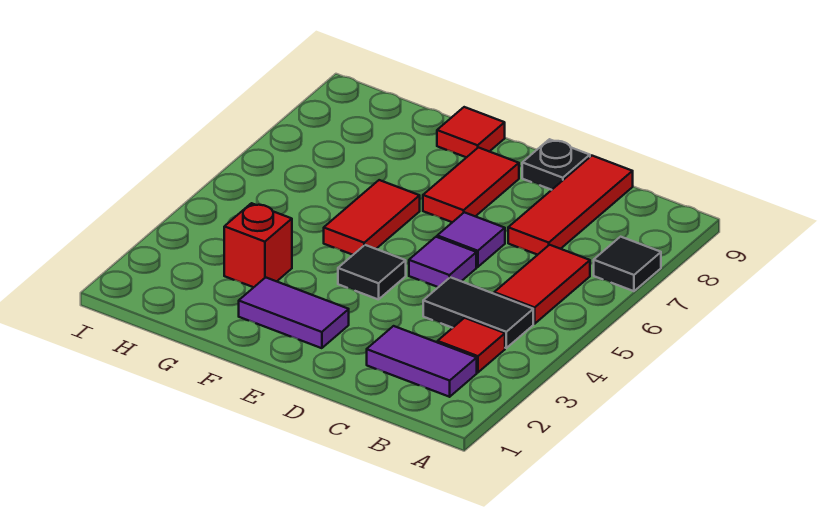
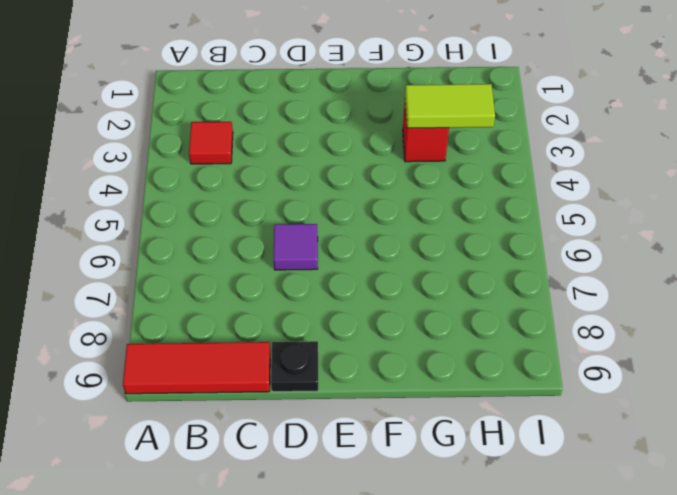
red tile A9:C9 level 1 -> red tile C7:C9 level 1
lime tile G3:H3 level 2 -> none
none -> black tile A7 level 1
none -> purple tile B2:C2 level 1
none -> black tile B4:C4 level 1

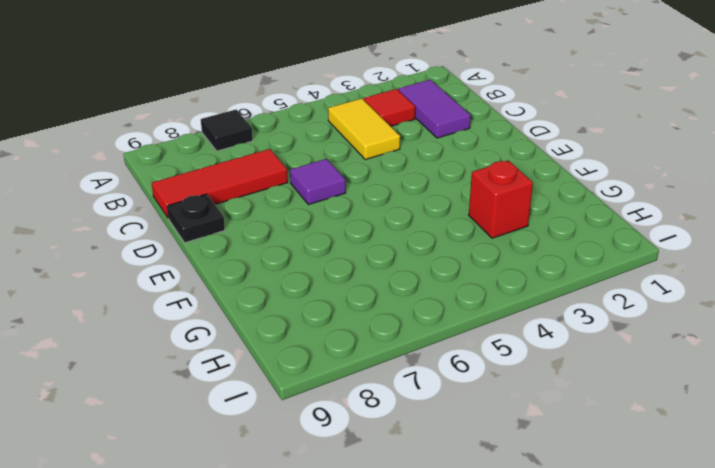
yellow tile B4:C4 level 1 -> black tile B4:C4 level 1
none -> red tile B5:B6 level 1
none -> purple tile D5 level 1
none -> purple tile E2:F2 level 1

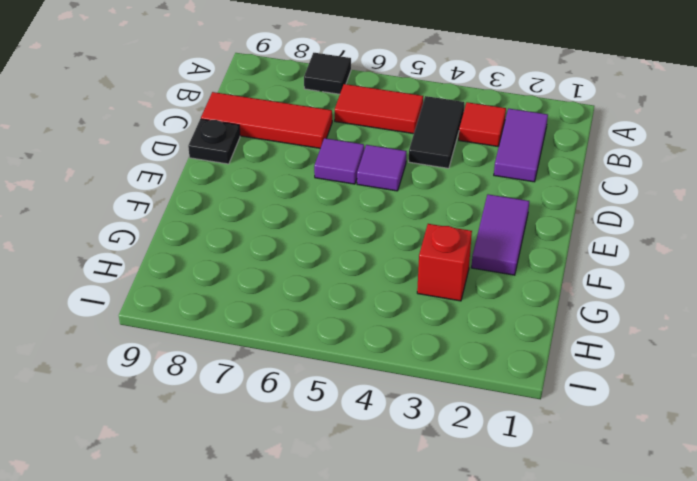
none -> black tile E4 level 1
none -> red tile E7:E8 level 1
none -> red tile F5:F6 level 1

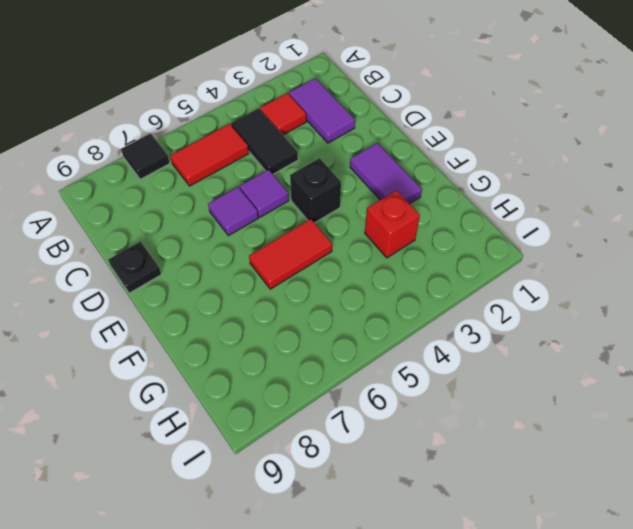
black brick E4 level 1 -> black tile E4 level 1
none -> red tile C7:C9 level 1
none -> red tile E7:E8 level 1
none -> red tile F9 level 1

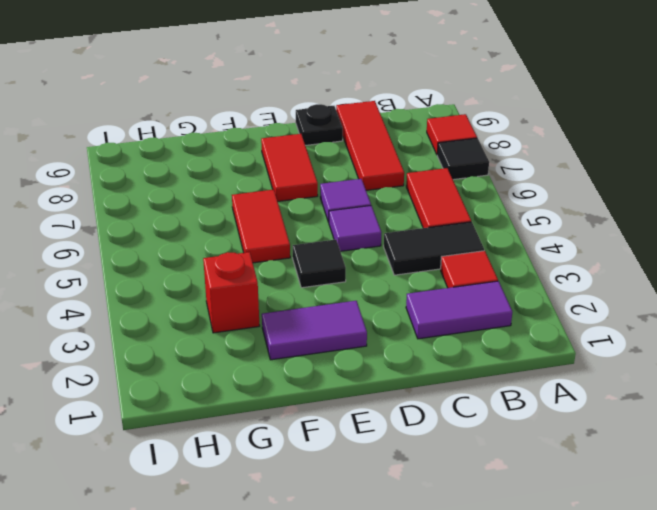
red tile A8 level 1 -> red tile F9 level 1

